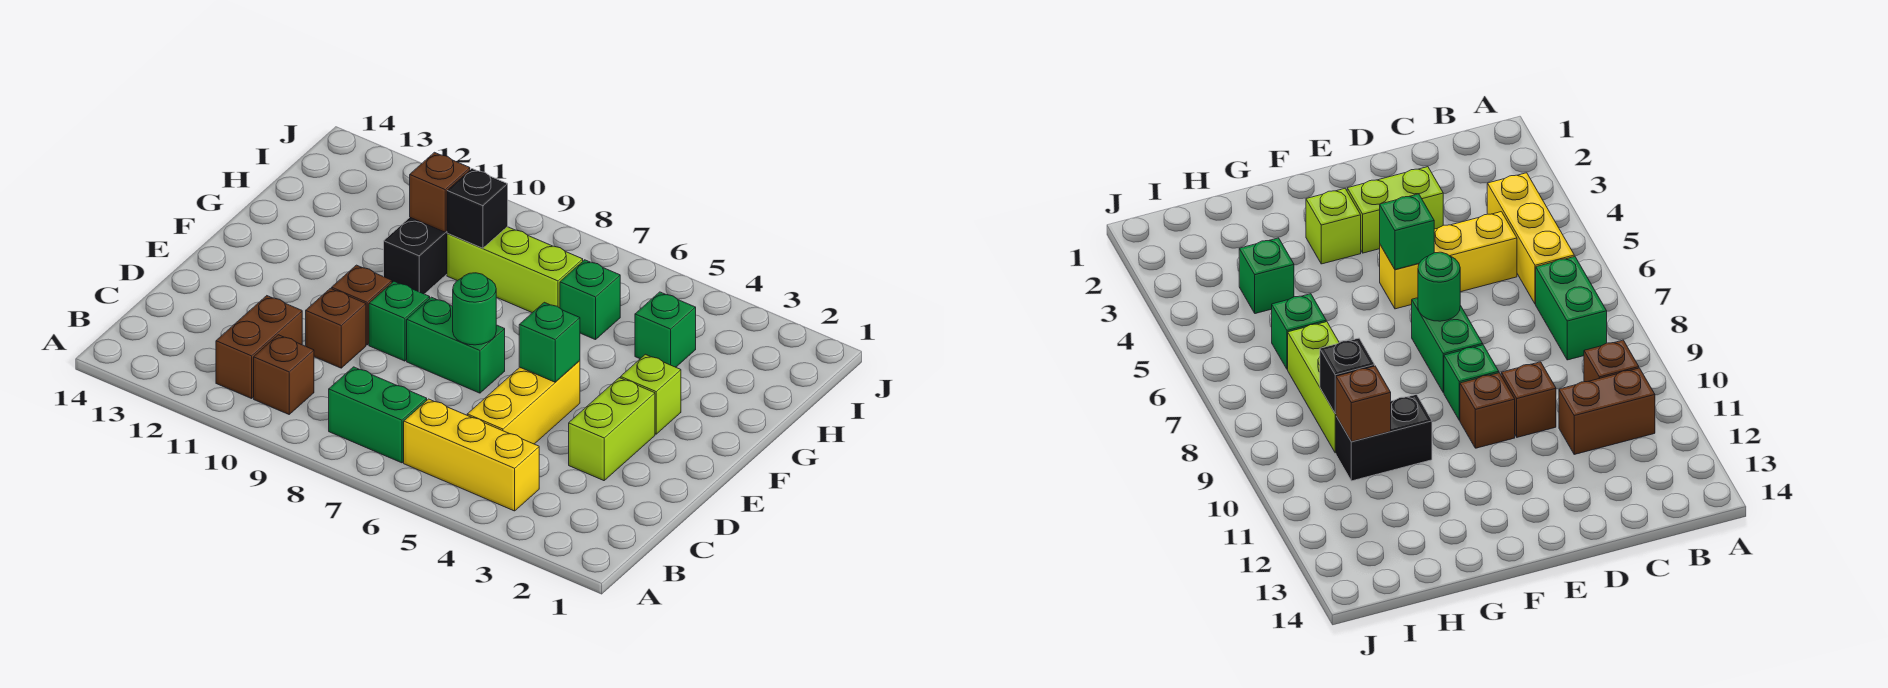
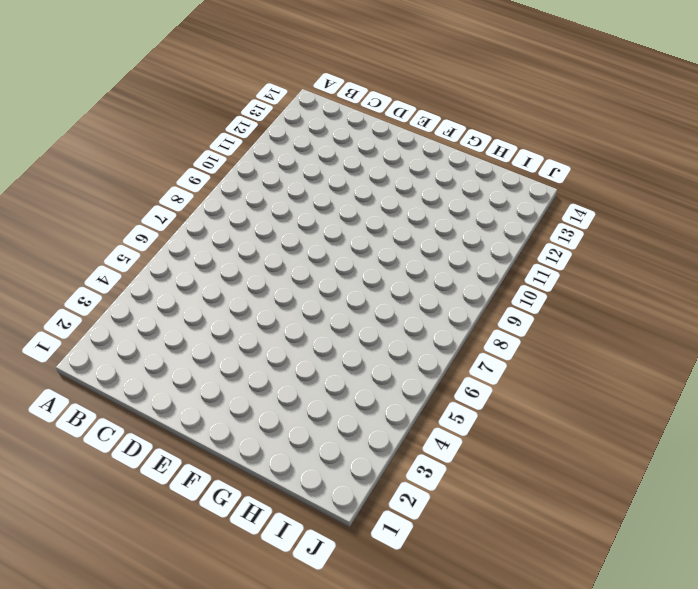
none -> yellow brick B4:B6 level 1
none -> green brick B7:B8 level 1
none -> brown brick B10 level 1

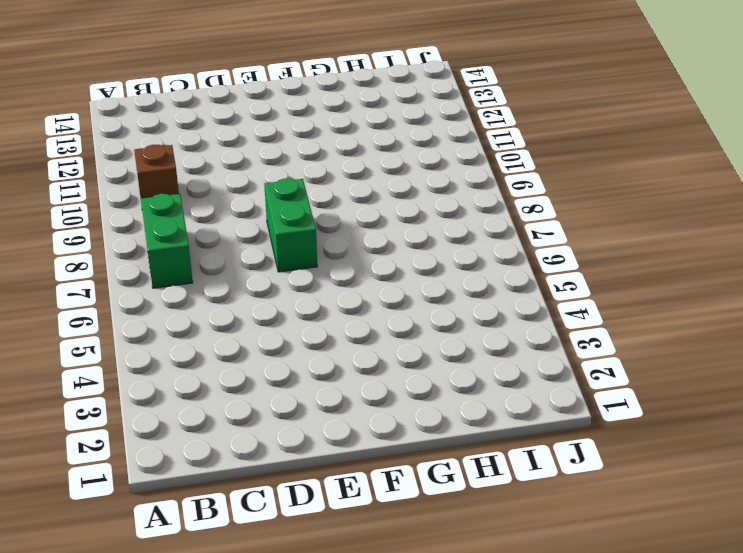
none -> yellow brick B4:B6 level 1
none -> brown brick B11:C11 level 1
none -> yellow brick C5:E5 level 1

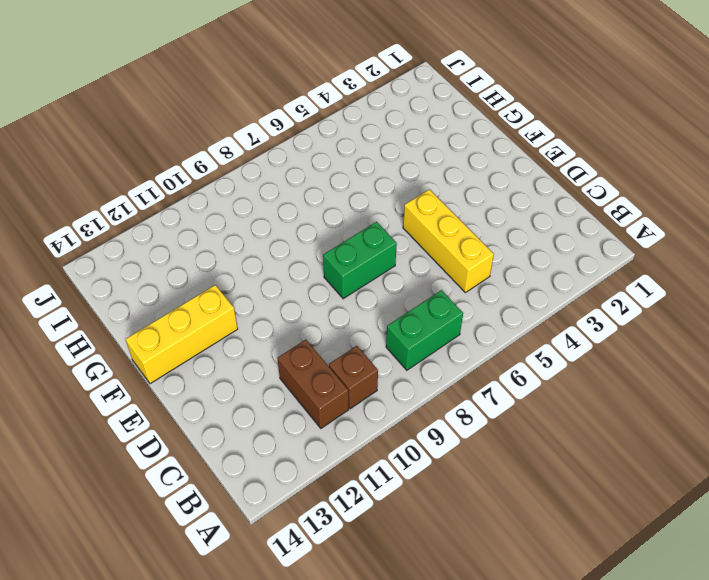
yellow brick F12:F14 level 1 -> yellow brick B4:B6 level 1
none -> lime brick D3:E3 level 1
none -> brown brick D10 level 1
none -> green brick E9 level 1

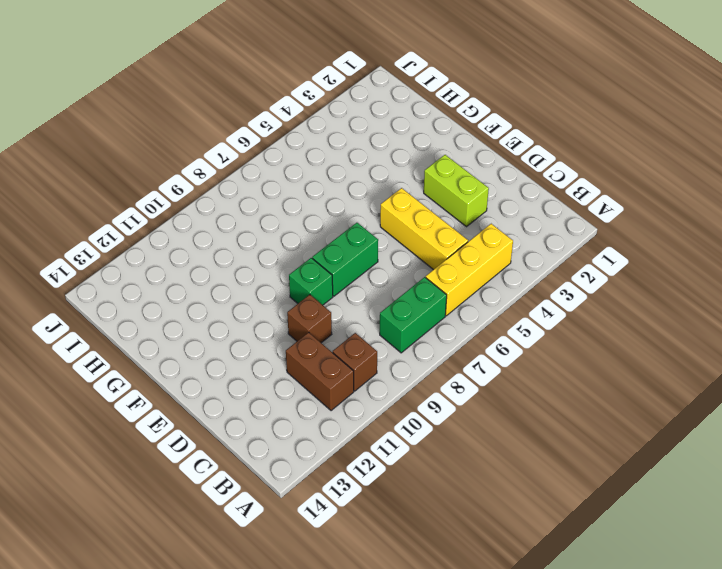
none -> brown brick E10 level 1
none -> lime brick F3 level 1
none -> black brick G10:H10 level 1

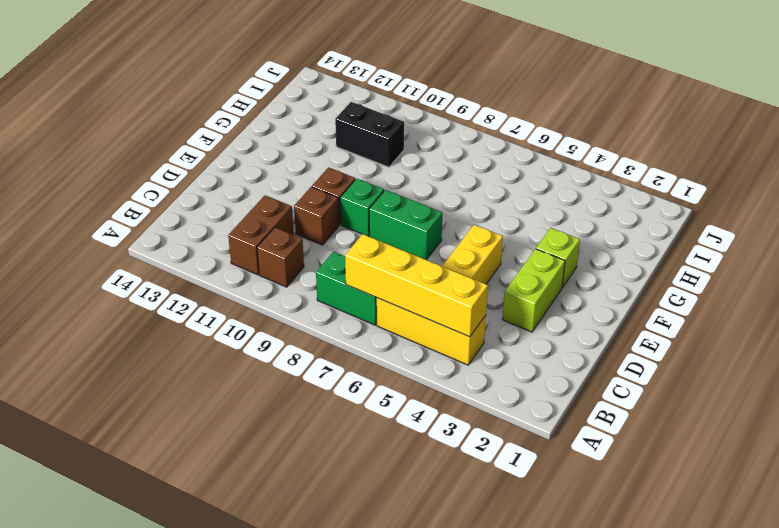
yellow brick B4:B7 level 2 -> none
black brick H10:H11 level 1 -> black brick G10:H10 level 1
none -> green brick H4 level 1
none -> green brick H6 level 1
none -> lime brick H7:H9 level 1

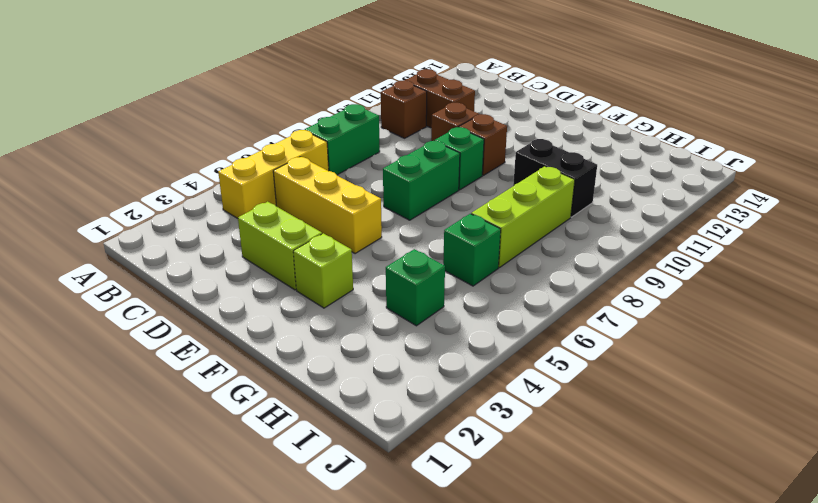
none -> green brick E5 level 2
none -> green round brick E7 level 2
none -> black brick H9 level 2

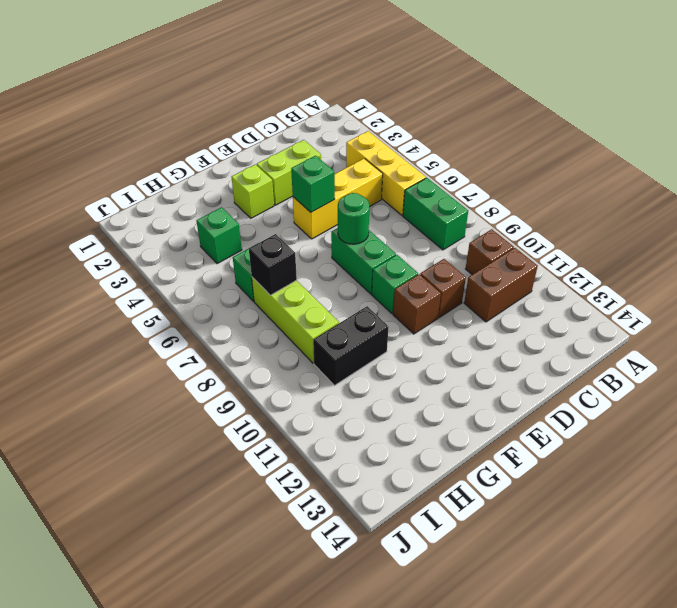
black brick H7 level 2 -> black brick H9 level 2
none -> brown brick H10 level 2

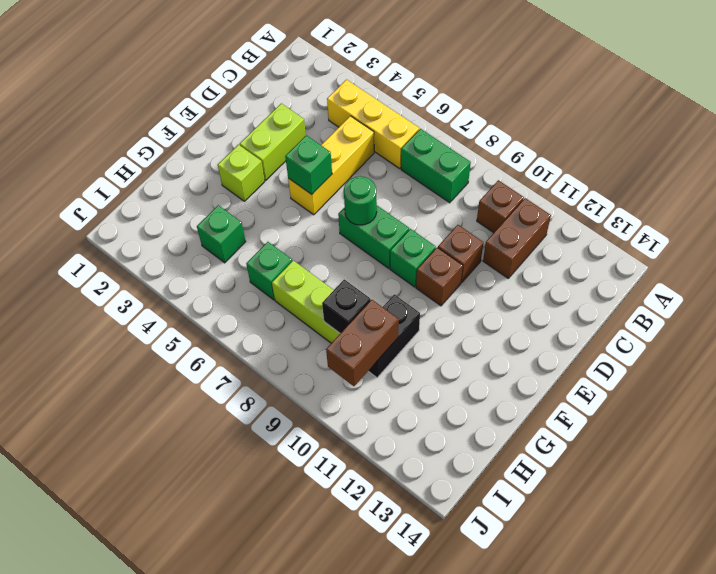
brown brick H10:I10 level 2 -> brown brick H10 level 2

